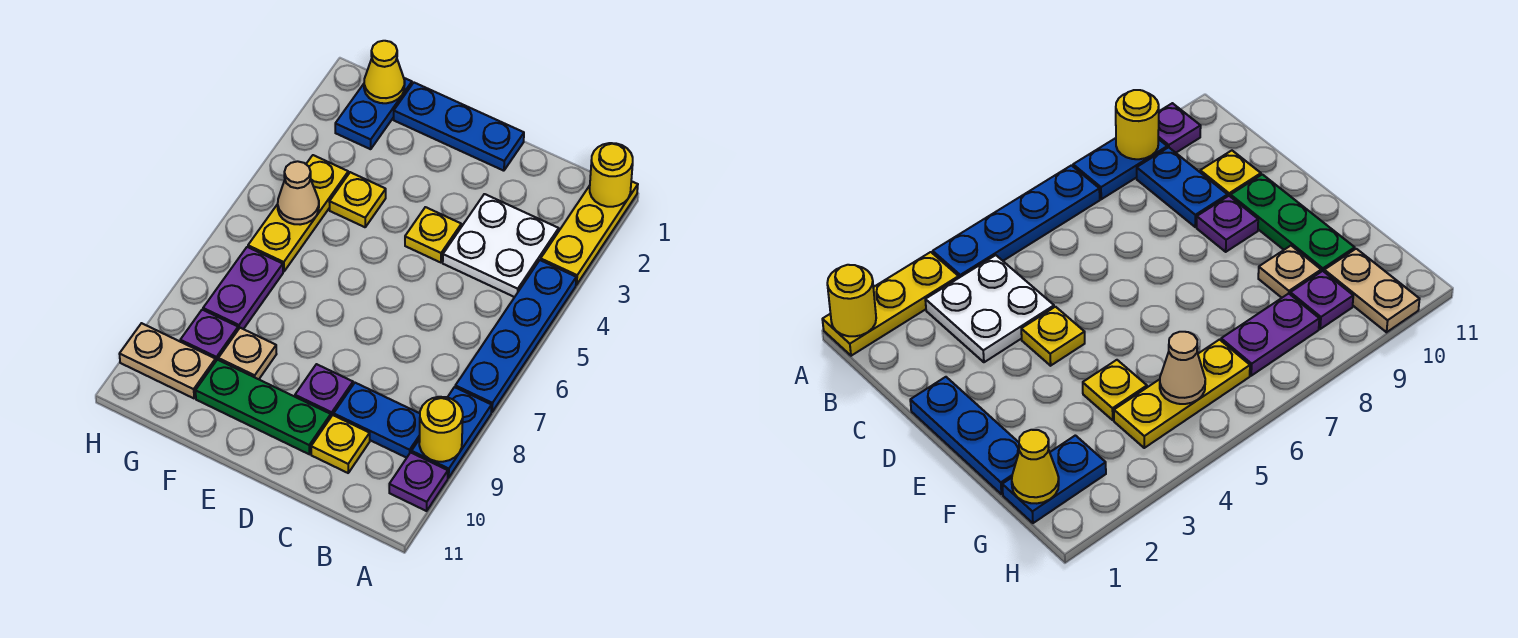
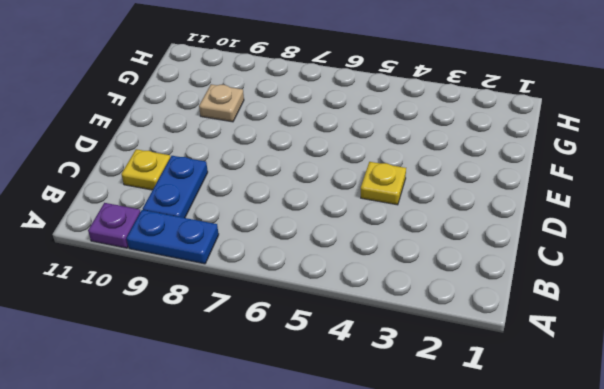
none -> yellow plate A1:A3 level 1
none -> blue plate A4:A7 level 1
none -> white plate B3:C4 level 1

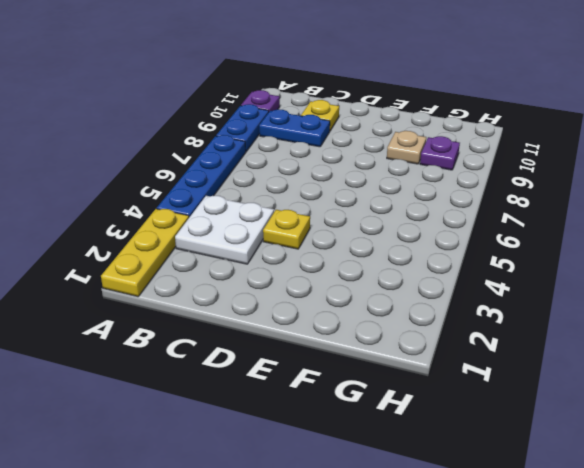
none -> blue plate D1:F1 level 1
none -> purple plate D9 level 1
none -> green plate D10:F10 level 1

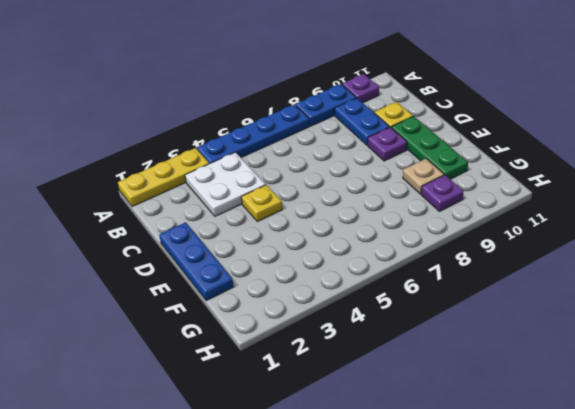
none -> yellow plate F4 level 1
none -> blue plate G1:G2 level 1
none -> yellow plate G4:G6 level 1

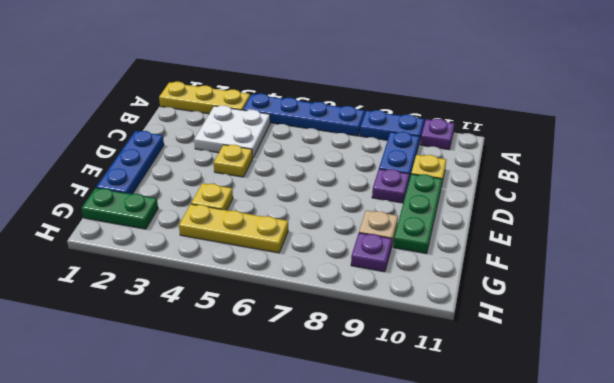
green plate G1:G2 level 1 -> blue plate G1:G2 level 1
none -> purple plate G7:G8 level 1
none -> tan plate G10:H10 level 1
none -> yellow round brick A1 level 2

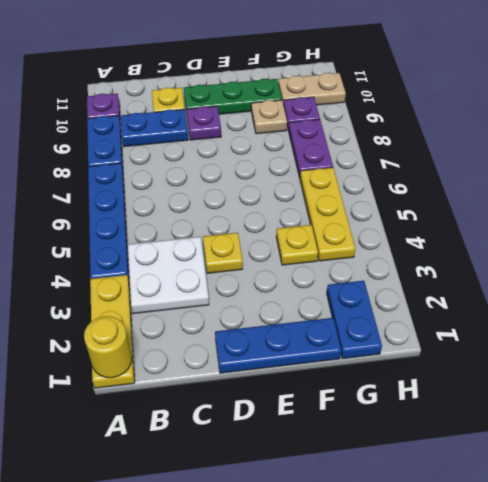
none -> yellow round brick A9 level 2
none -> yellow cone G1 level 2
none -> tan cone G5 level 2

